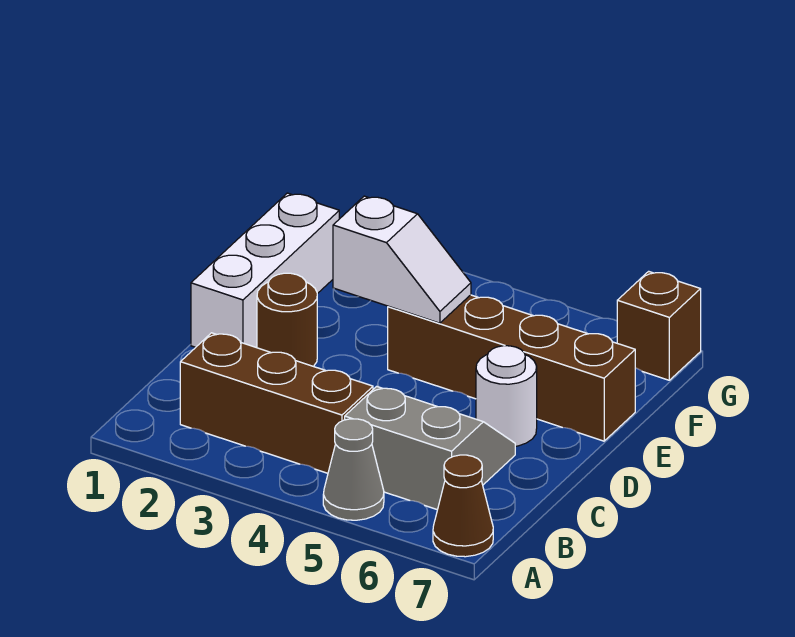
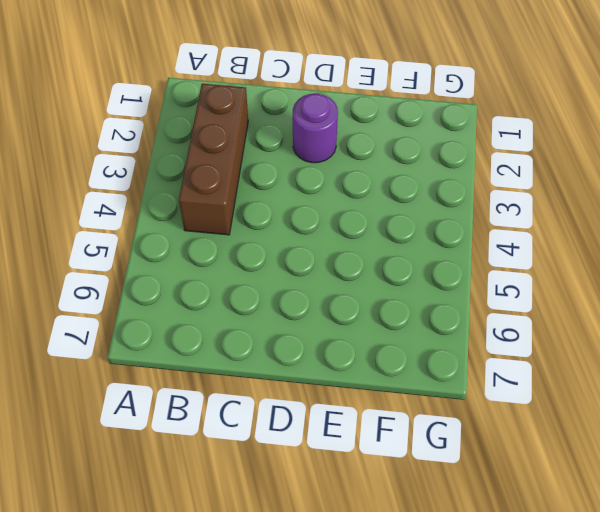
purple round brick D2 level 1 -> brown round brick D2 level 1
none -> grey cone A5 level 1
none -> brown cone A7 level 1

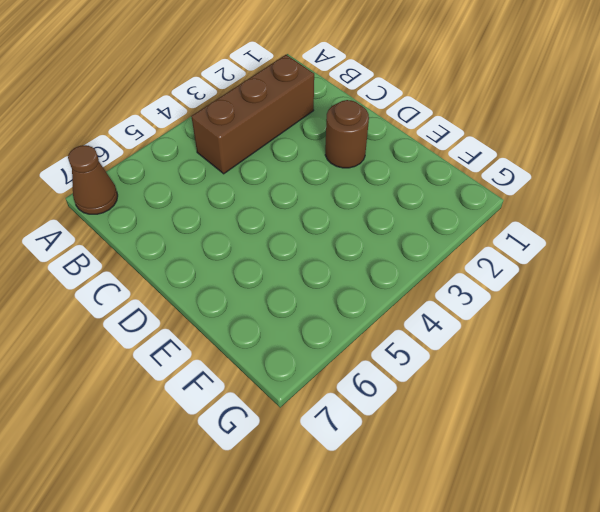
none -> grey cone A5 level 1
none -> grey slope B5:C6 level 1 top B

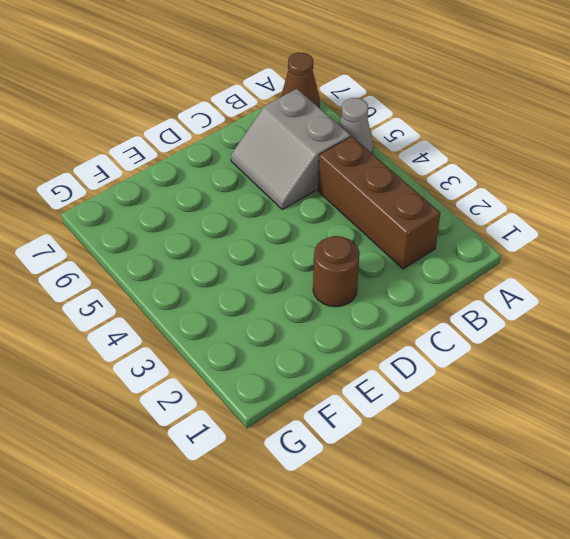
none -> white brick D1:F1 level 1
none -> white round brick D6 level 1

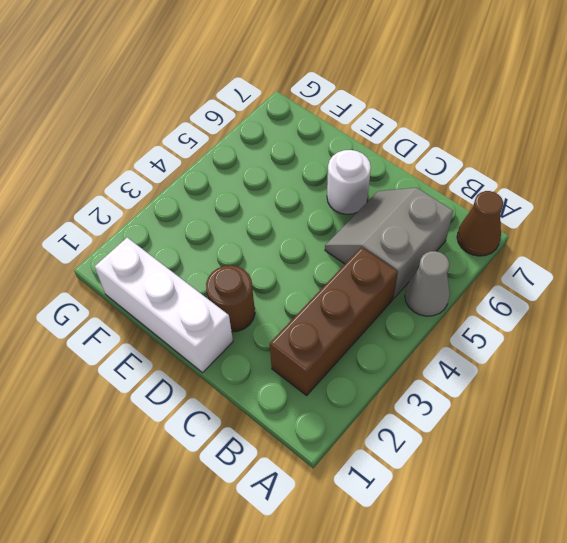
none -> brown brick E4:E7 level 1
none -> brown brick G7 level 1

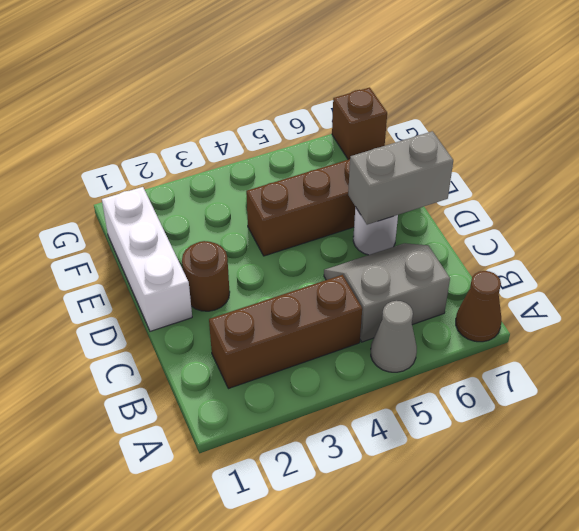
grey brick D6:D7 level 2 -> none
none -> white slope E3:E4 level 2 top 3

